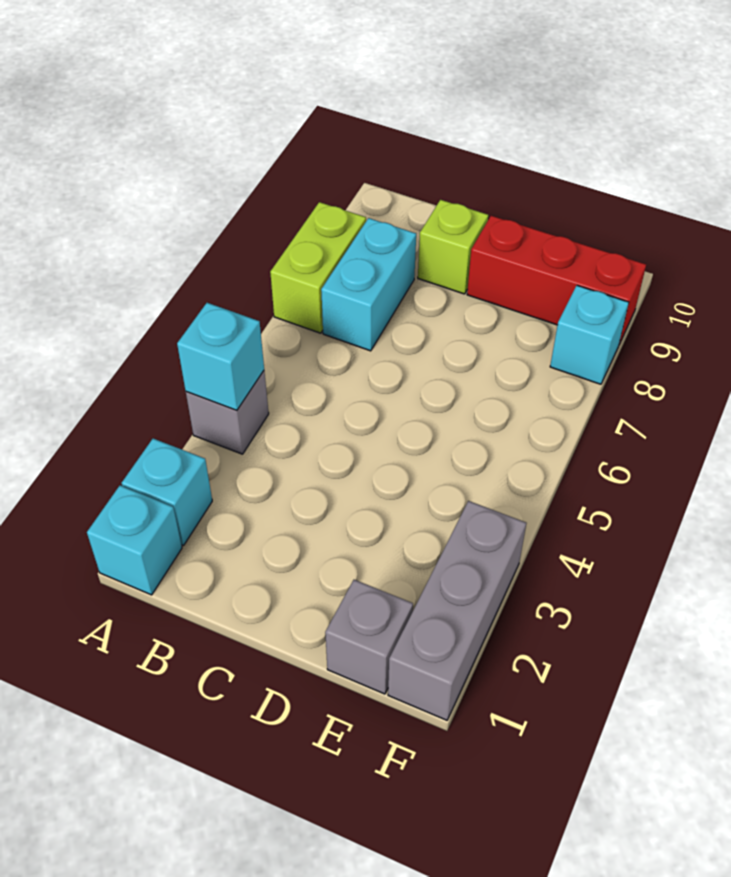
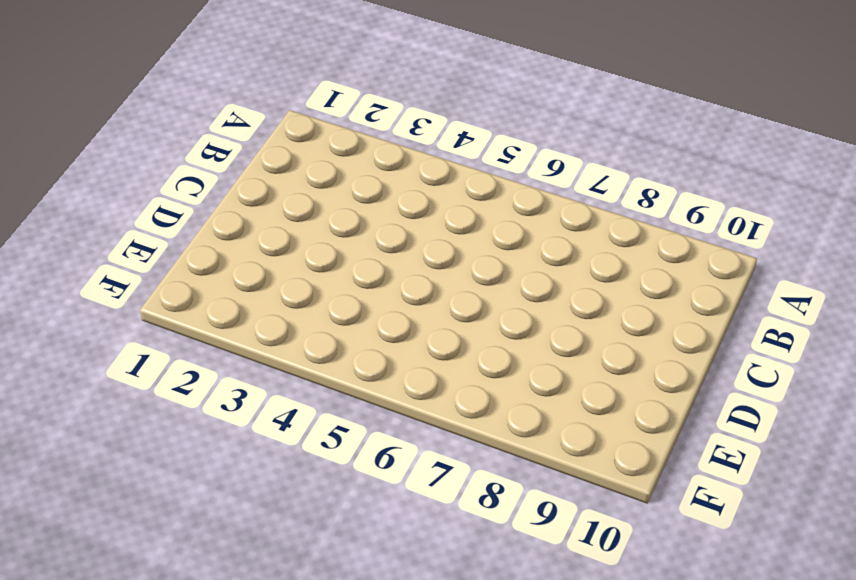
none -> cyan brick A1 level 1
none -> cyan brick A2 level 1

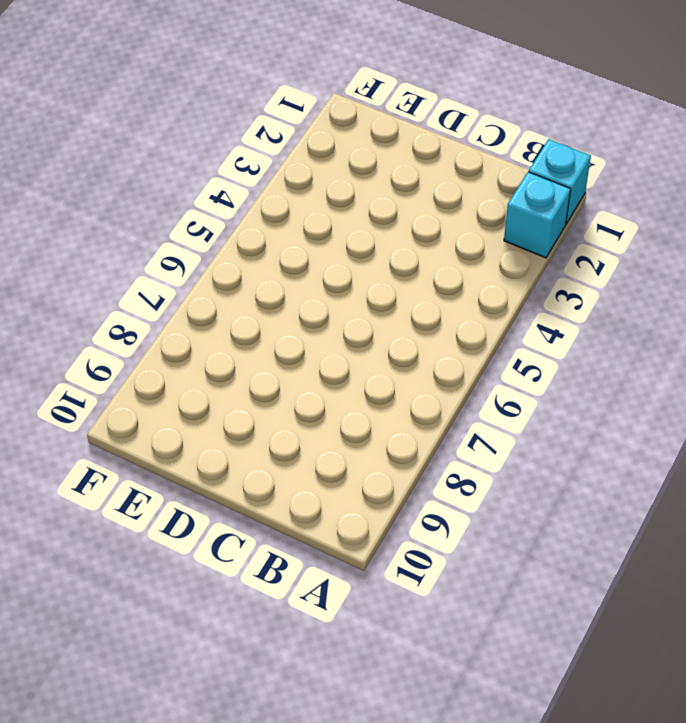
none -> grey brick A4 level 1
none -> lime brick A7:A8 level 1

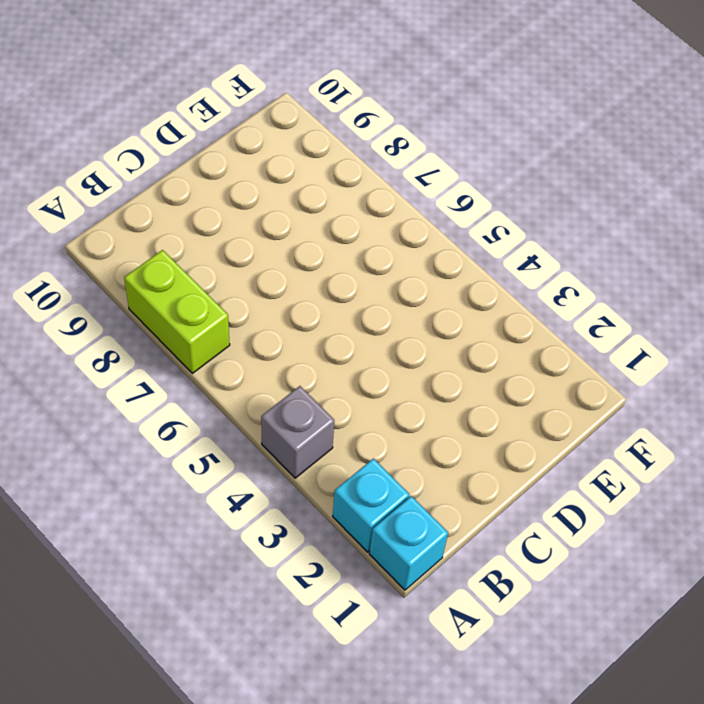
none -> cyan brick B7:B8 level 1
none -> lime brick C9 level 1

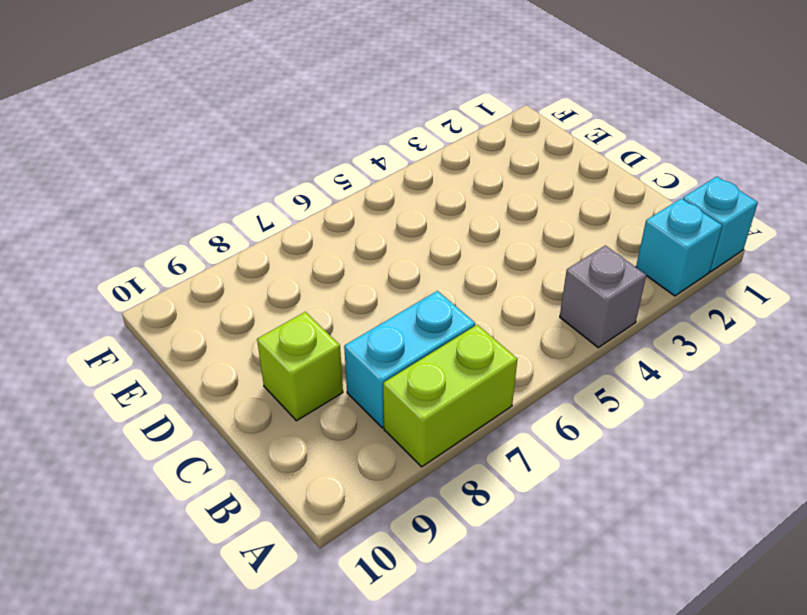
none -> red brick D9:F9 level 1
none -> grey brick E1 level 1

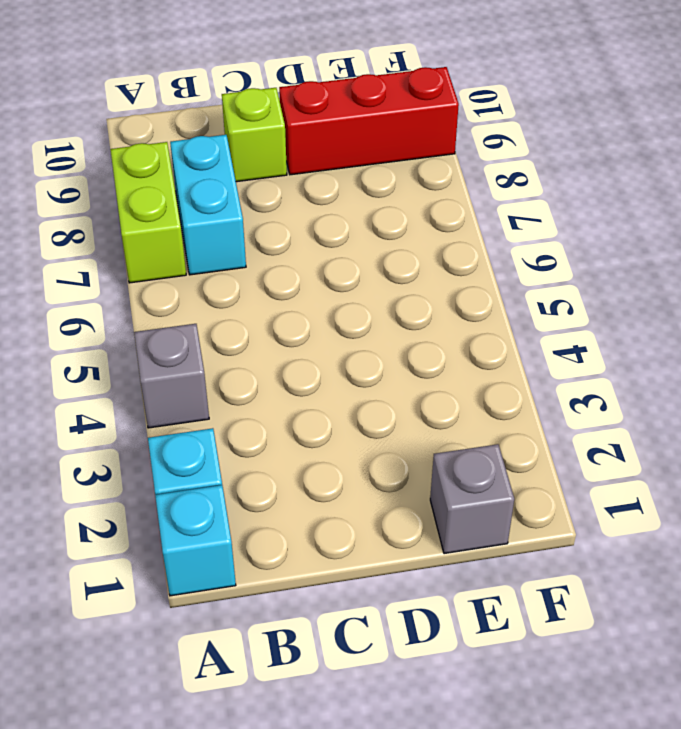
none -> grey brick F1:F3 level 1
none -> cyan brick F8 level 1

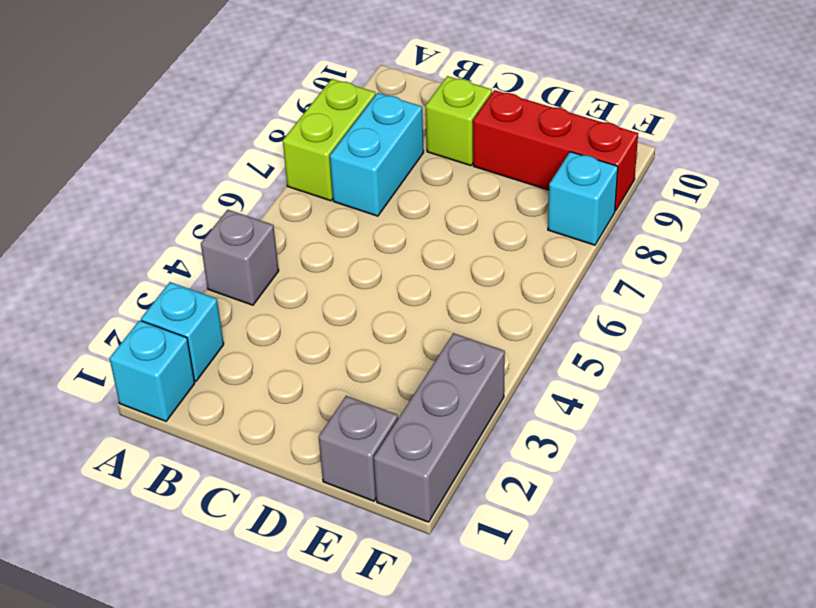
none -> cyan brick A4 level 2

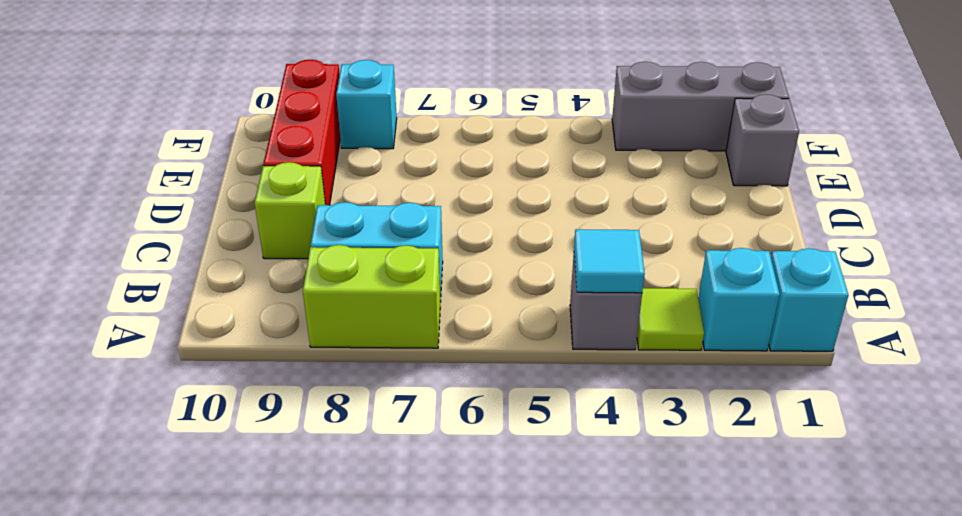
lime tile A3 level 1 -> none
cyan tile A4 level 2 -> cyan brick A4 level 2

